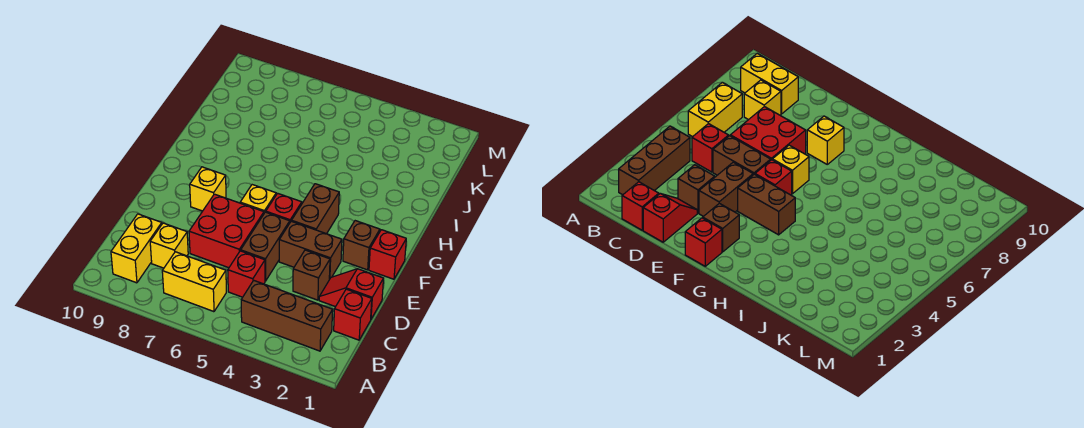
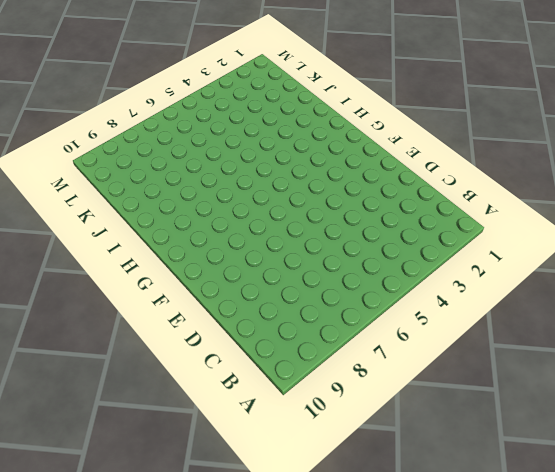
none -> brown brick B2:B4 level 1
none -> yellow brick B6:B7 level 1
none -> yellow brick B9:C9 level 1

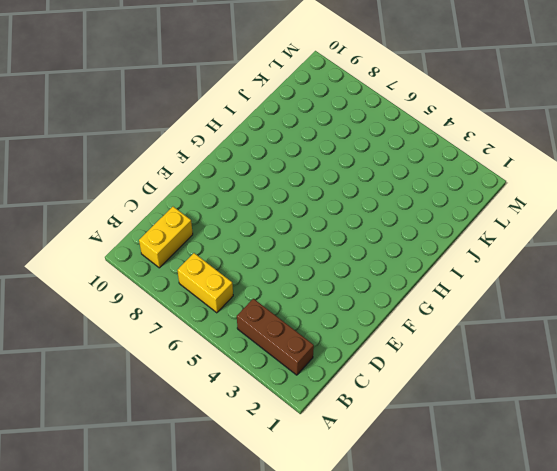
none -> red brick C1 level 1
none -> red brick C5 level 1
none -> yellow brick C8 level 1

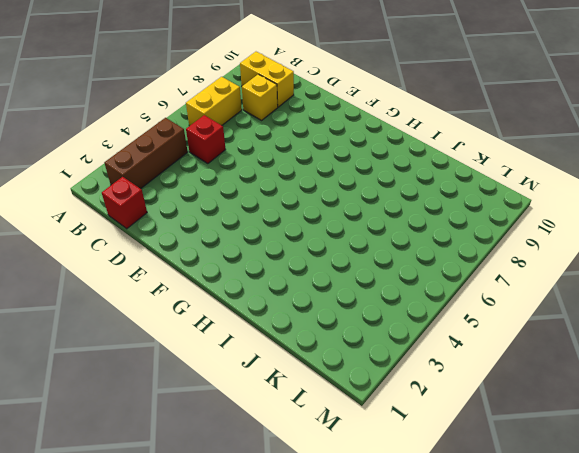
none -> red slope D1:D2 level 1 top 1
none -> brown brick D3 level 1
none -> brown brick D5:E5 level 1

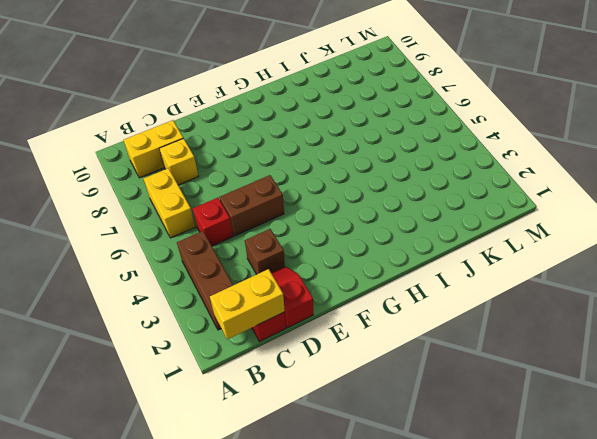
yellow brick B1:C1 level 2 -> none
none -> red brick D6:E7 level 1
none -> brown brick E3:E4 level 1
none -> red brick F1 level 1

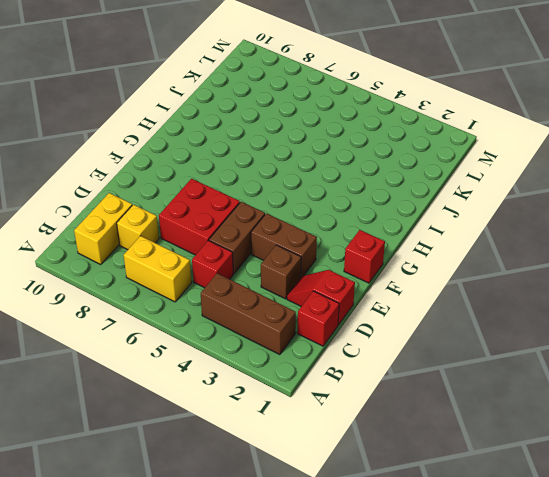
none -> brown brick F2 level 1
none -> brown brick F4:G4 level 1
none -> red brick F5 level 1

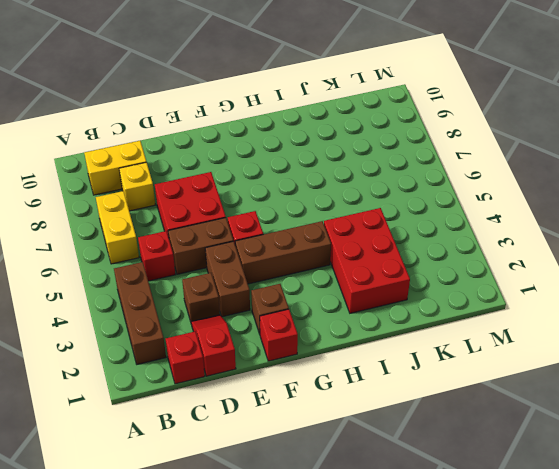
brown brick F4:H4 level 1 -> brown brick F4:G4 level 1
red brick I2:J4 level 1 -> none
none -> yellow brick F6 level 1
none -> yellow brick F8 level 1

